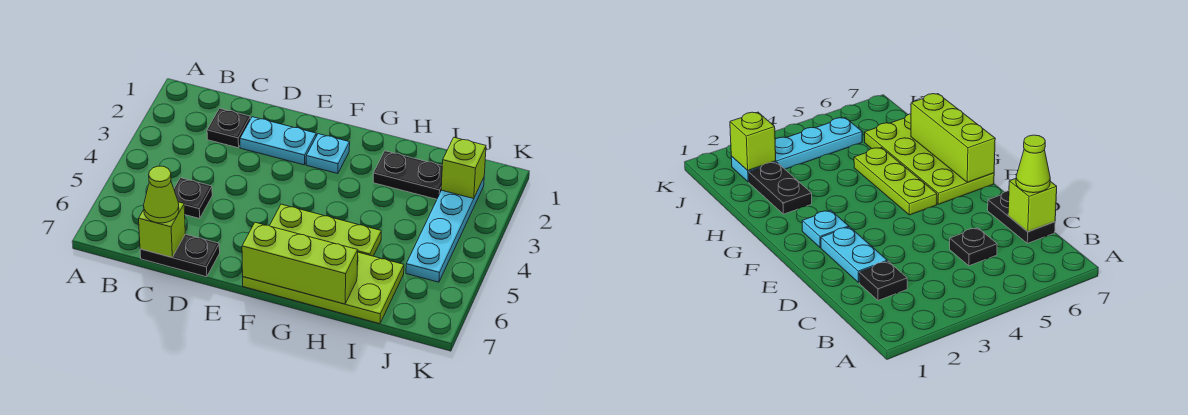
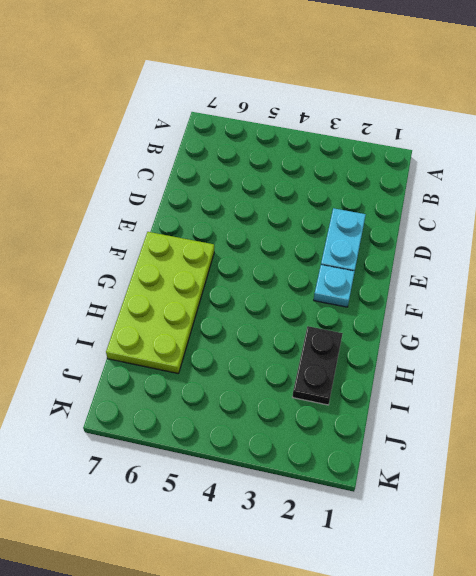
none -> black plate C2 level 1
none -> black plate C5 level 1
none -> black plate C7:D7 level 1

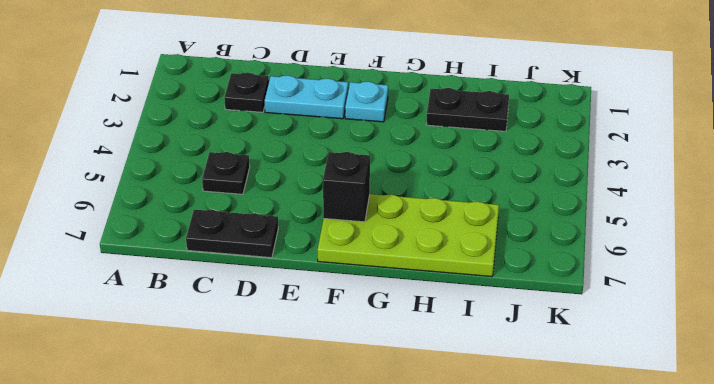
black brick F6 level 2 -> none
none -> lime plate F5:H5 level 1
none -> cyan plate J2:J5 level 1
none -> lime brick C7 level 2

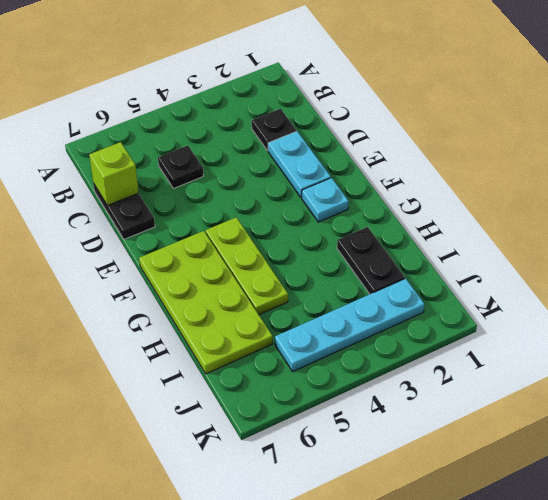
none -> lime brick F7:H7 level 2
none -> lime brick J2 level 2
none -> lime cone C7 level 3

